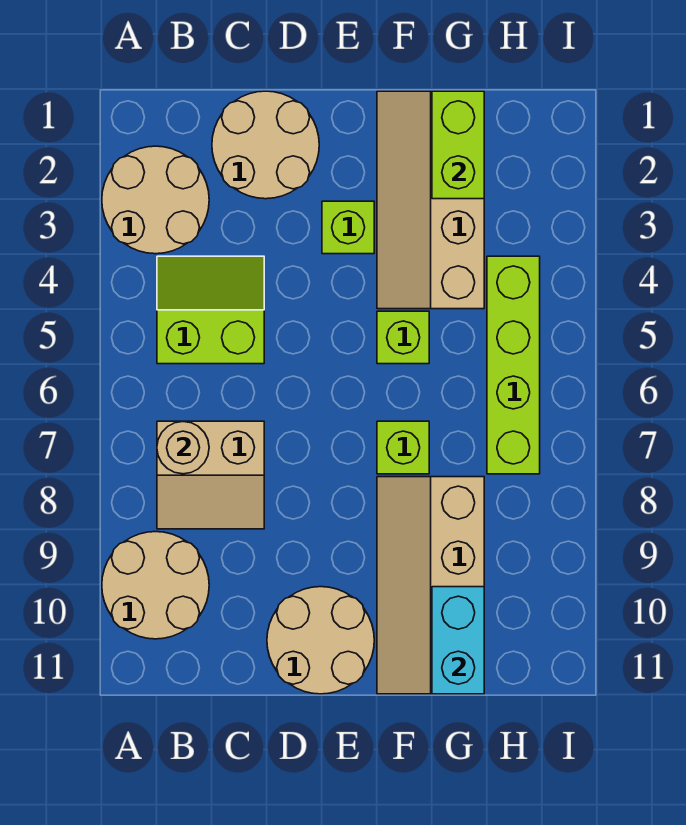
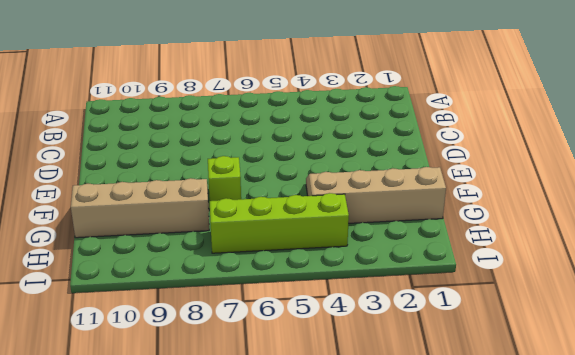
none -> tan round brick A2:B3 level 1
none -> tan round brick A9:B10 level 1
none -> lime slope B4:C5 level 1 top 5

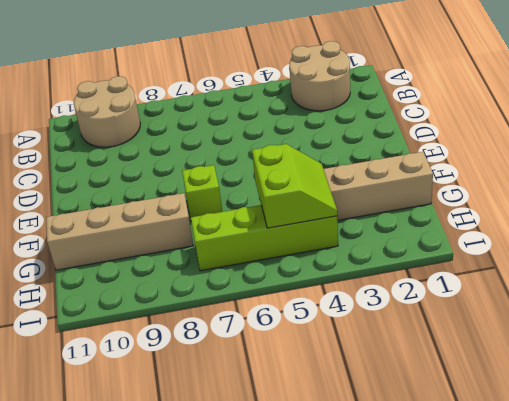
lime slope G4:H5 level 2 top 5 -> lime slope B4:C5 level 1 top 5
none -> tan slope B7:C8 level 1 top 7
none -> tan round brick C1:D2 level 1
none -> tan round brick D10:E11 level 1

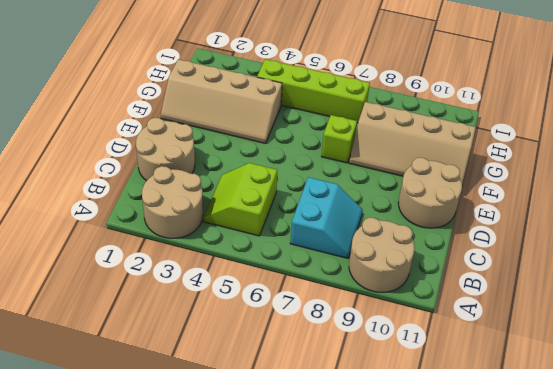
cyan slope B7:C8 level 1 top 7 -> tan slope B7:C8 level 1 top 7
none -> lime brick E3 level 1
none -> lime brick F5 level 1
none -> tan round brick B7 level 2

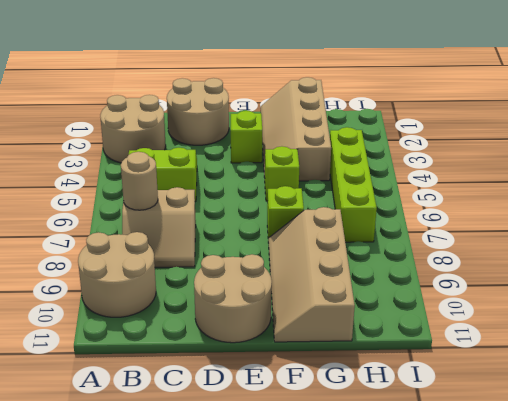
none -> lime brick G1:G2 level 2
none -> cyan brick G10:G11 level 2

